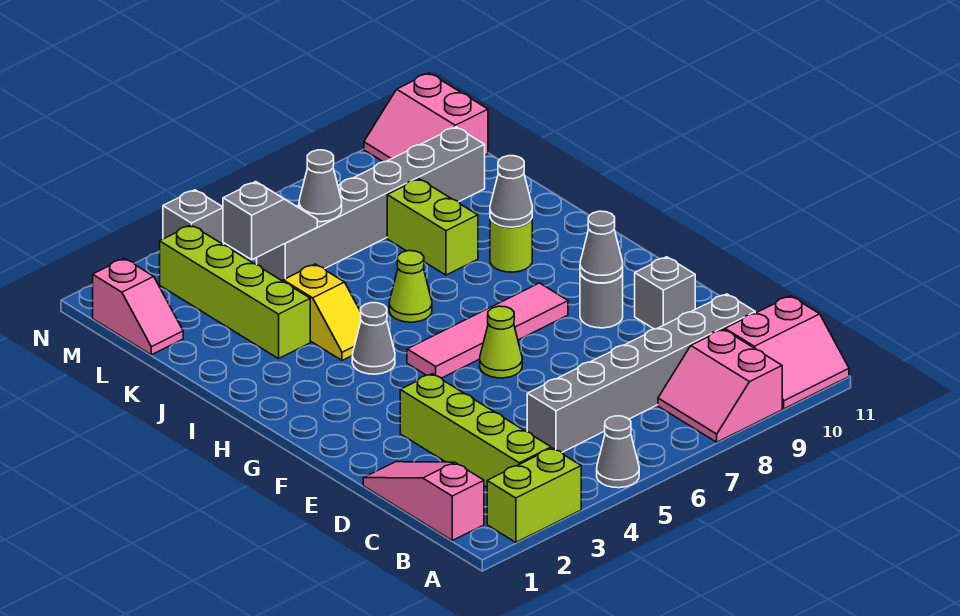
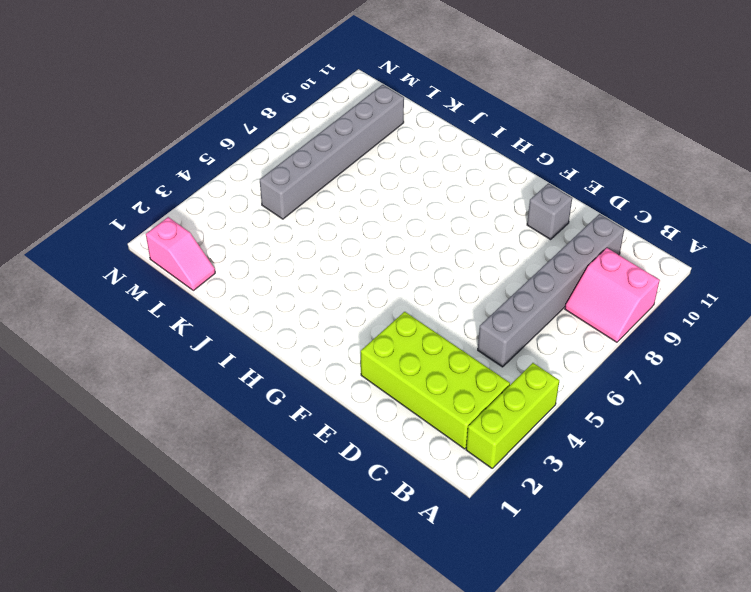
lime brick A2:A4 level 1 -> lime brick A2:A3 level 1
lime brick B2:E3 level 1 -> lime brick B3:E3 level 1
none -> grey cone A5 level 1
none -> pink slope A10:B11 level 1 top B
none -> pink slope B1:D1 level 1 top B

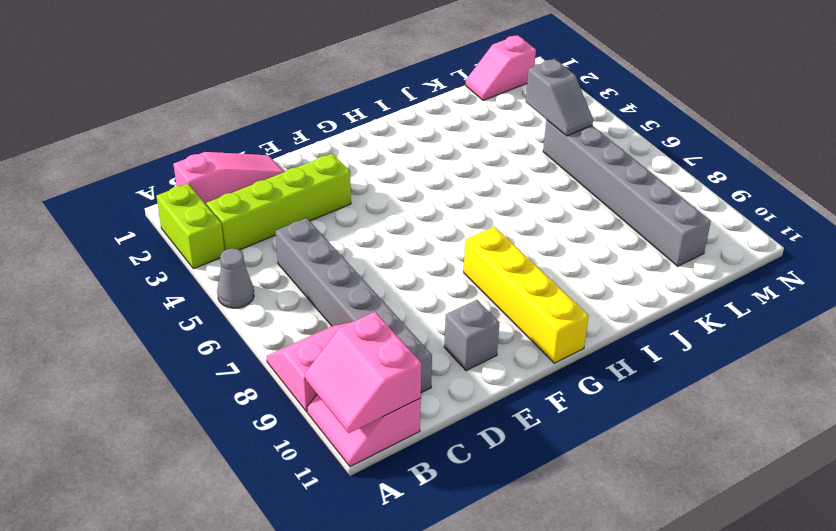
pink slope A10:B11 level 2 top B -> pink slope M10:N11 level 1 top 11
yellow brick G8:G11 level 1 -> pink tile G5:G8 level 1
none -> lime cone F6 level 1
none -> grey round brick F9 level 1
none -> grey cone H4 level 1

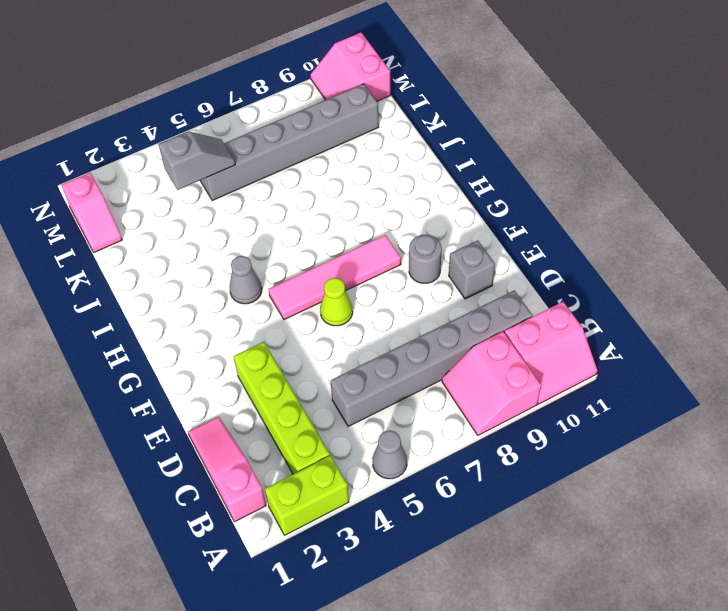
none -> yellow slope I4:J4 level 1 top J
none -> lime cone I6 level 1
none -> lime round brick I9 level 1

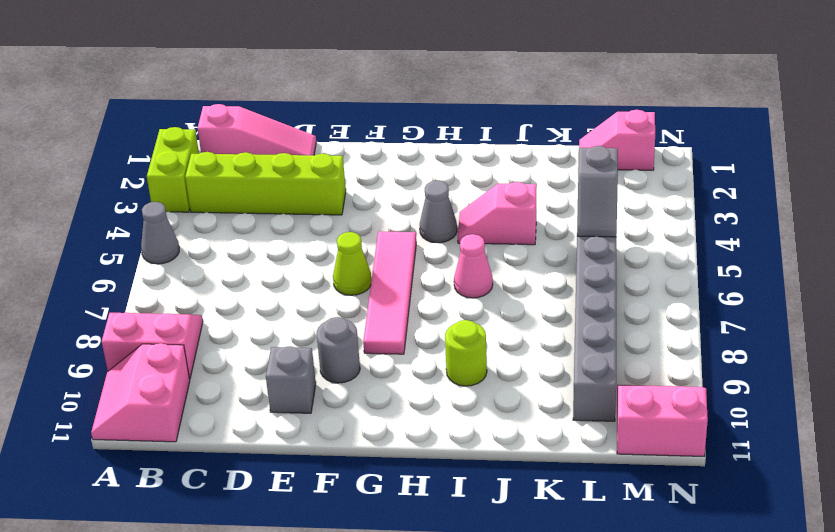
pink slope I4:J4 level 1 top J -> yellow slope I4:J4 level 1 top J
pink cone I6 level 1 -> lime cone I6 level 1
none -> grey brick C5:C10 level 1
none -> lime brick J3:M3 level 1
none -> lime brick J8:K8 level 1

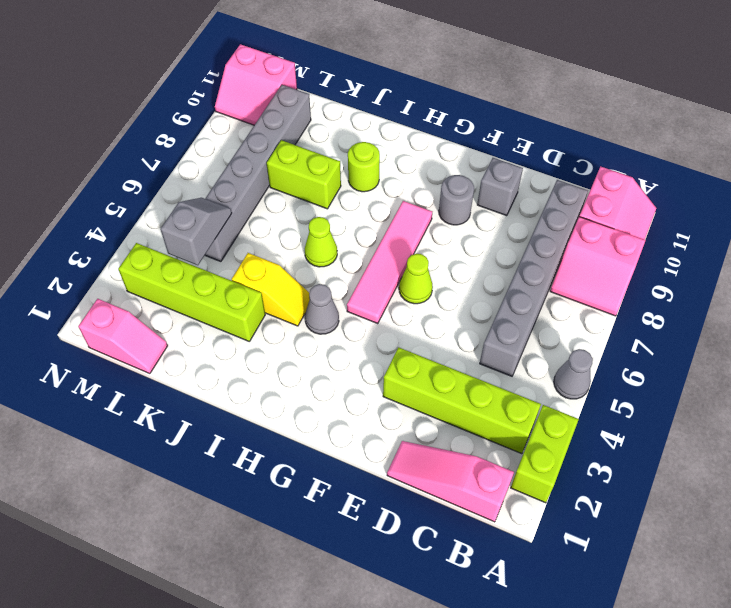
none -> grey brick N4 level 1
none -> grey cone F9 level 2
none -> grey cone I9 level 2

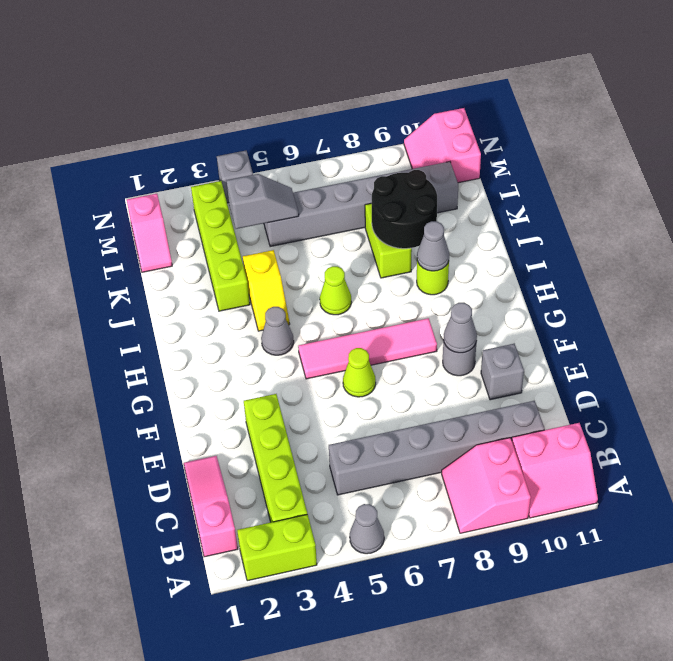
black round brick J8:K9 level 2 -> none
none -> grey cone L6 level 2

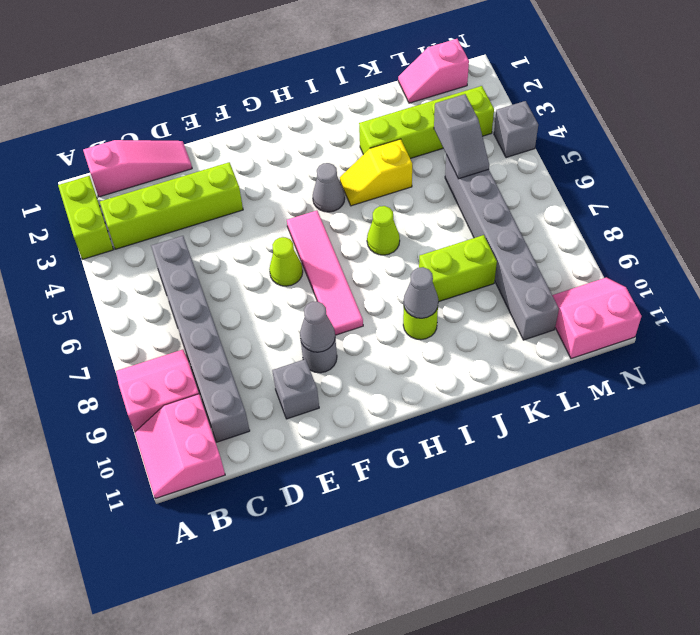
none -> grey cone A5 level 1
none -> grey cone L6 level 2

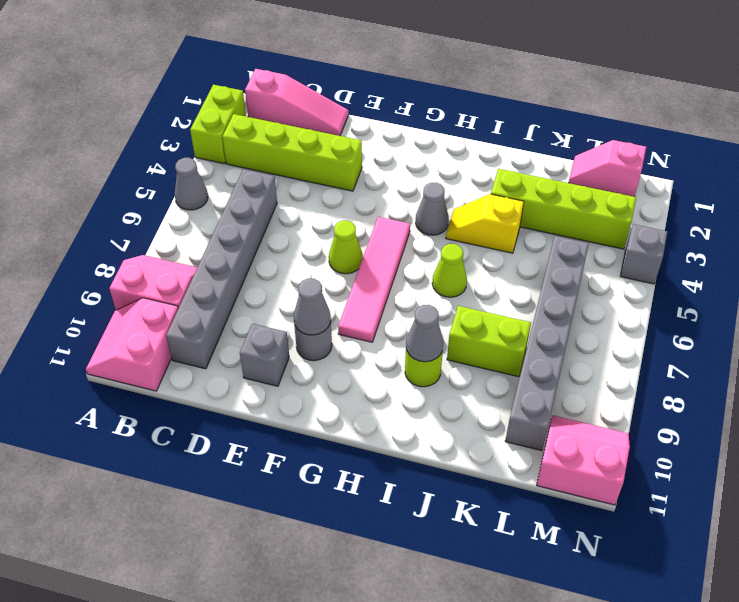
none -> grey slope L4:L5 level 2 top 4
none -> grey cone L6 level 2

